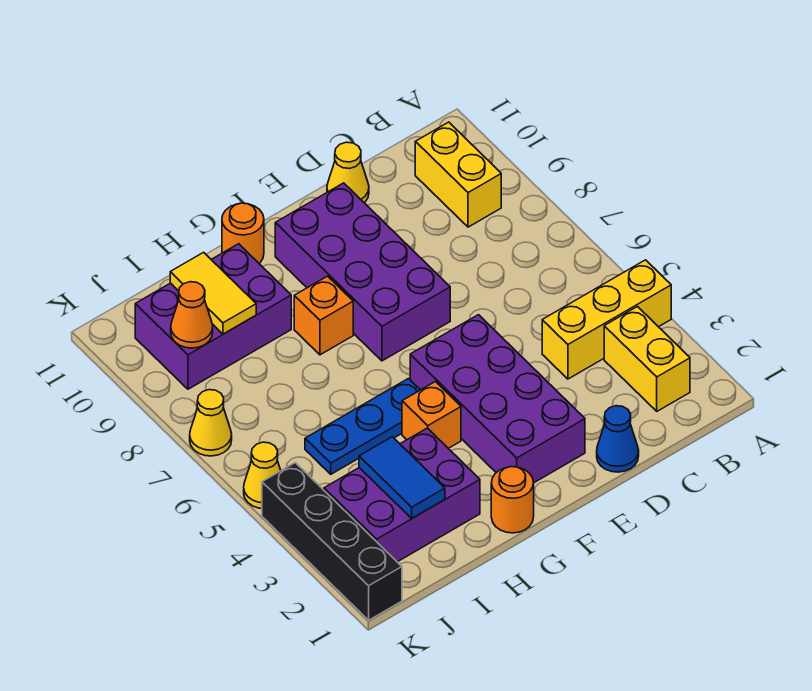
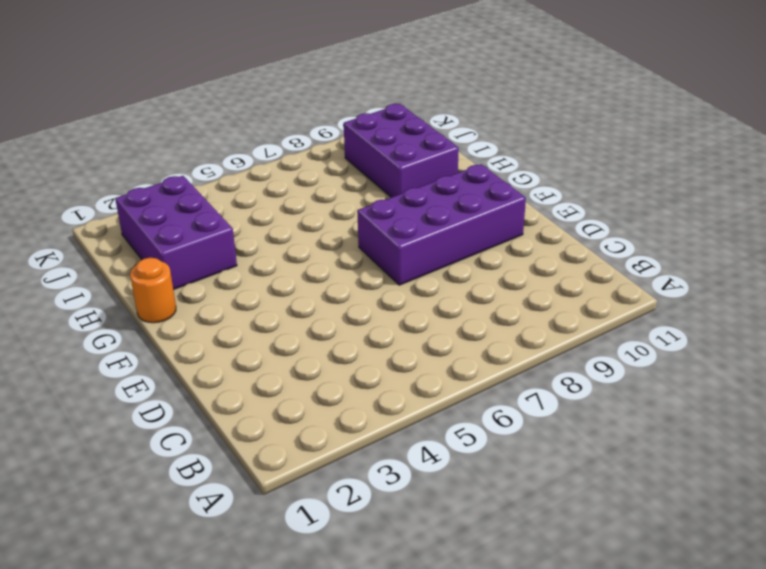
none -> yellow brick A4:C4 level 1
none -> yellow brick B2:B3 level 1
none -> yellow brick B9:B10 level 1

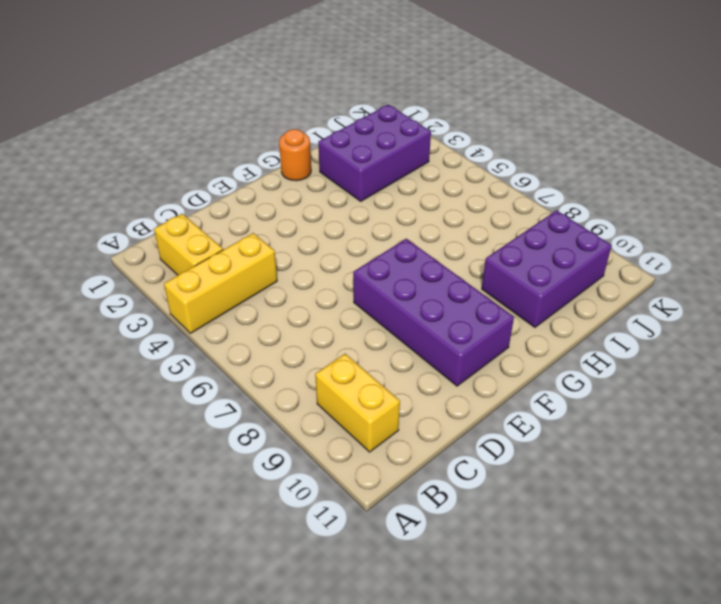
none -> blue cone D1 level 1
none -> yellow cone D11 level 1
none -> purple brick E2:F5 level 1

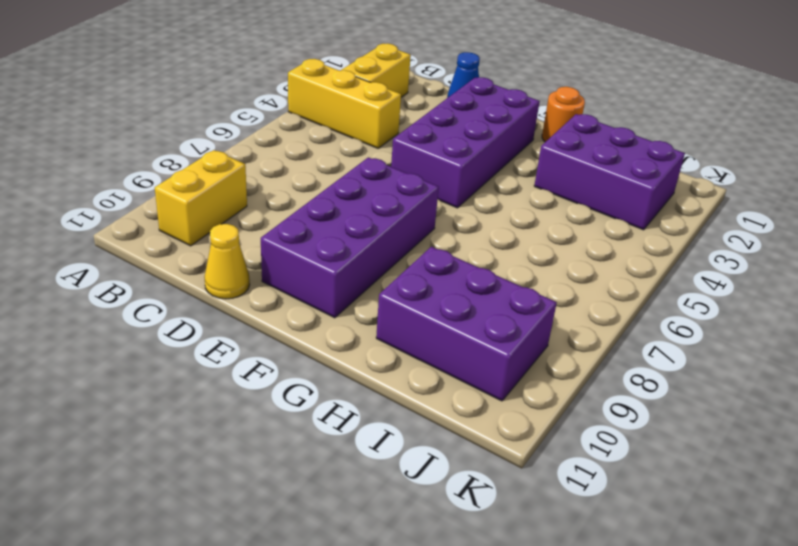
none -> orange brick G4 level 1
none -> blue plate G5:I5 level 1
none -> orange brick G8 level 1

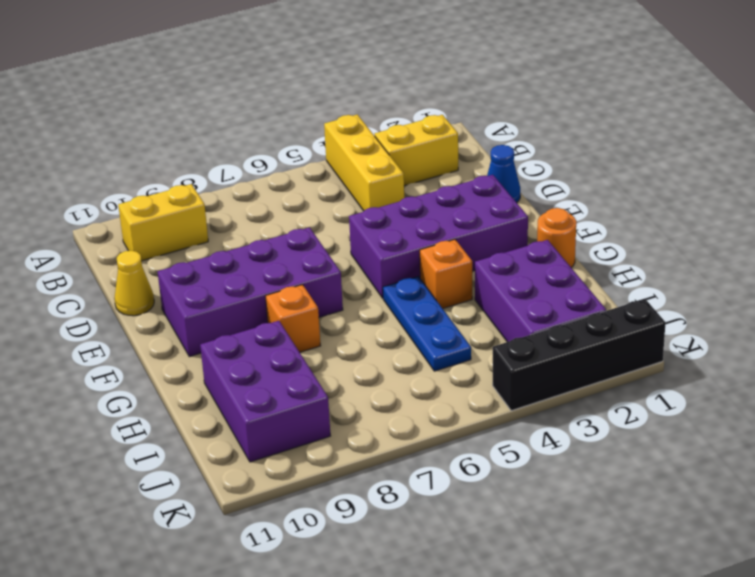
none -> orange round brick G11 level 1
none -> yellow cone K5 level 1
none -> yellow cone K7 level 1

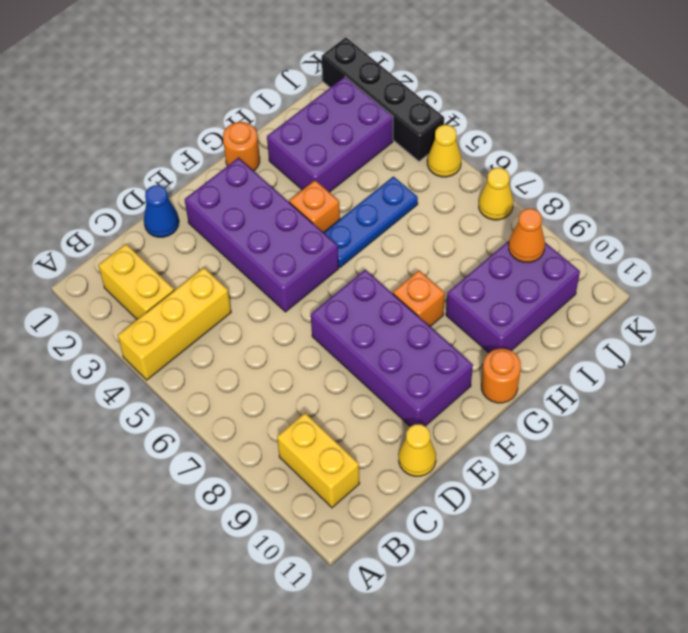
none -> blue tile I2:I3 level 2
none -> yellow tile I9:I10 level 2

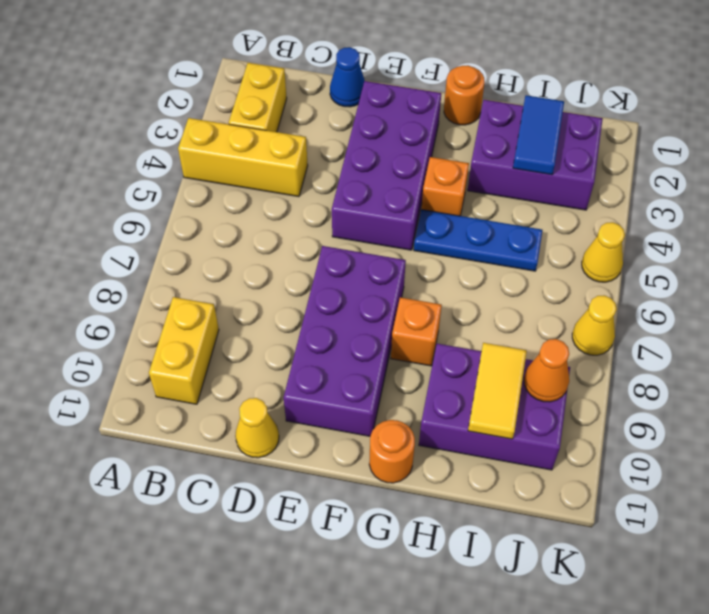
none -> black brick K1:K4 level 1

